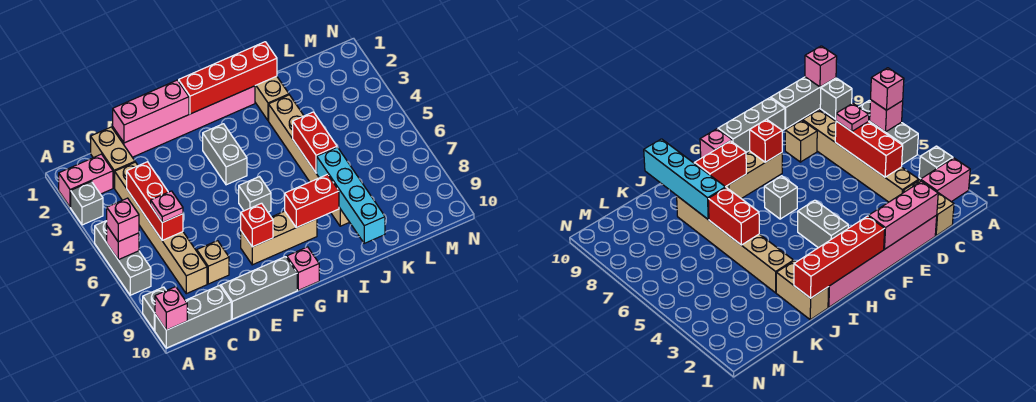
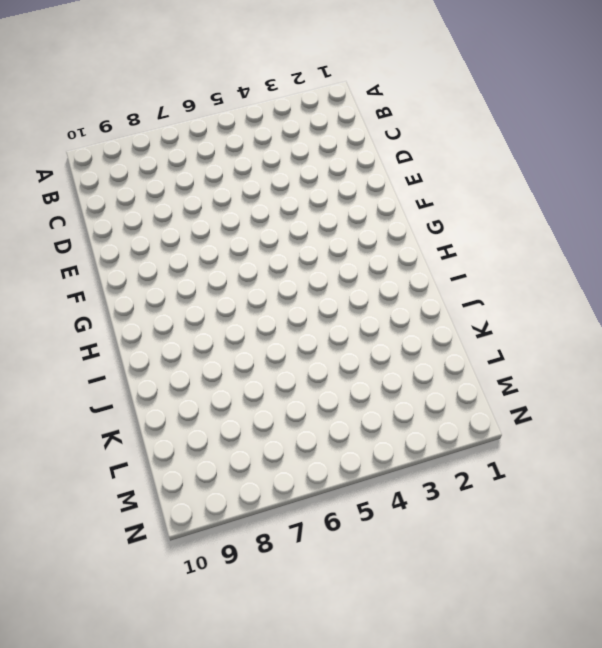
none -> pink brick A2:B2 level 1
none -> grey brick A3 level 1
none -> grey brick A5:A7 level 1

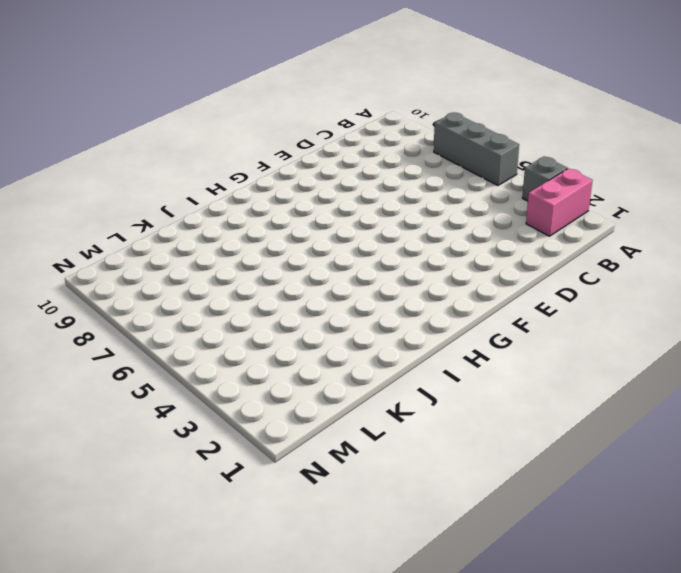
none -> grey brick A9 level 1
none -> grey brick A10:C10 level 1
none -> tan brick C1:C2 level 1

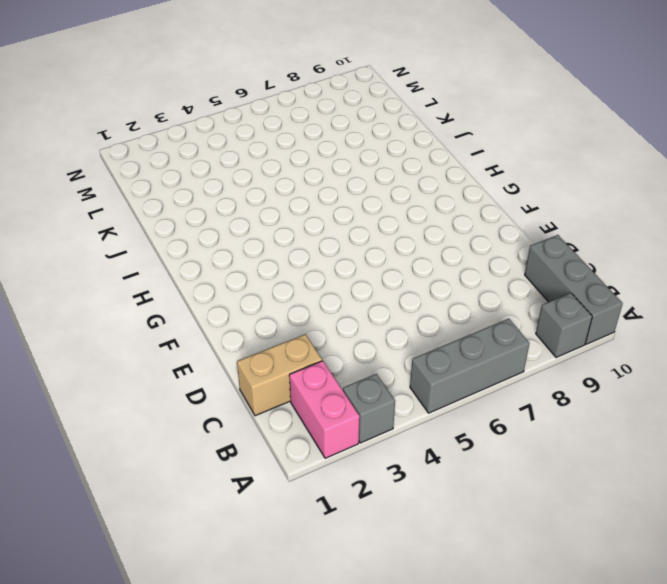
none -> tan brick C3:C8 level 1
none -> pink brick D1:I1 level 1
none -> tan brick D8 level 1

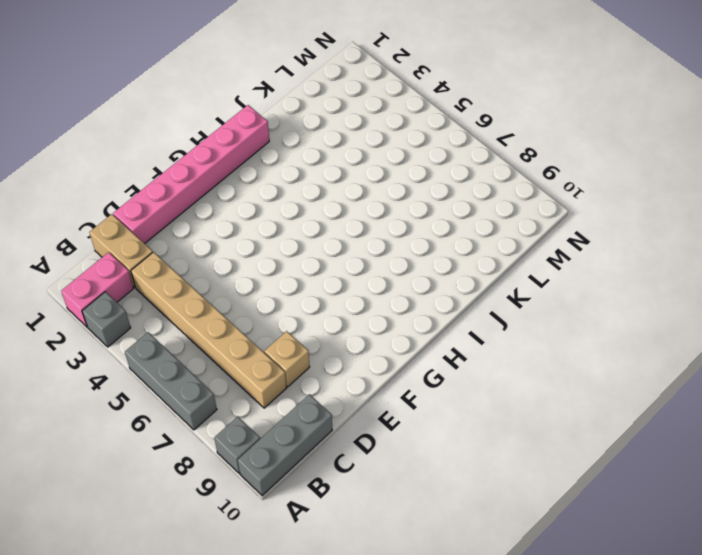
none -> grey brick D10:F10 level 1
none -> tan brick F8:H8 level 1
none -> grey brick G3:G4 level 1

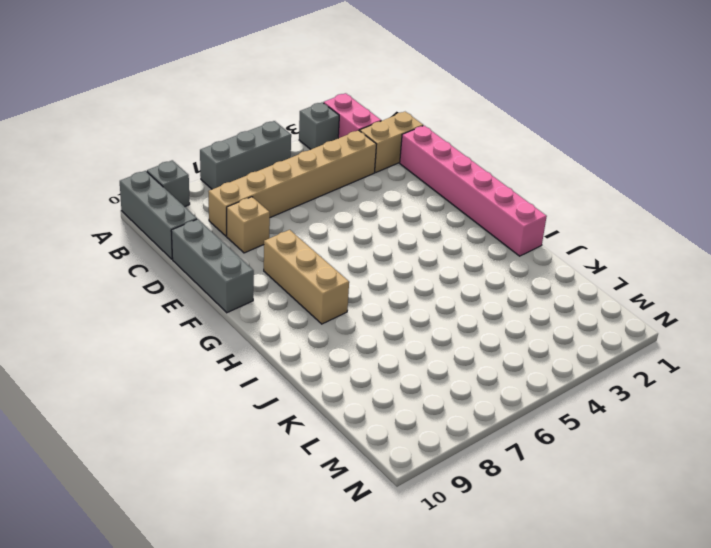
none -> grey brick G3:G4 level 1
none -> grey brick G6 level 1
none -> pink brick G10 level 1

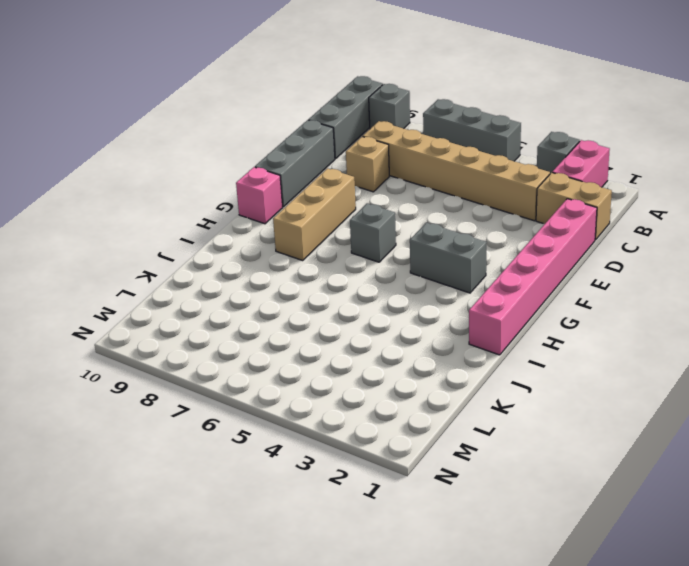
none -> tan brick J1:J2 level 1
none -> tan brick J3:J8 level 1
none -> pink brick A6 level 2

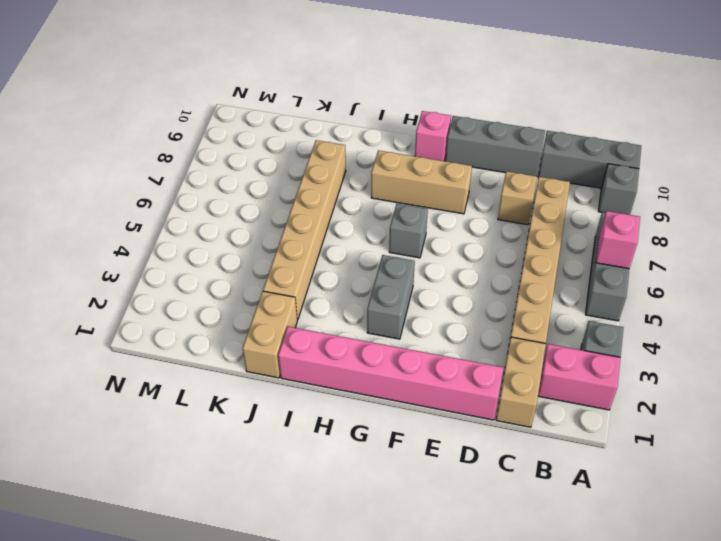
none -> pink brick A10 level 2
none -> red brick C4:C6 level 2
none -> pink brick D1:F1 level 2

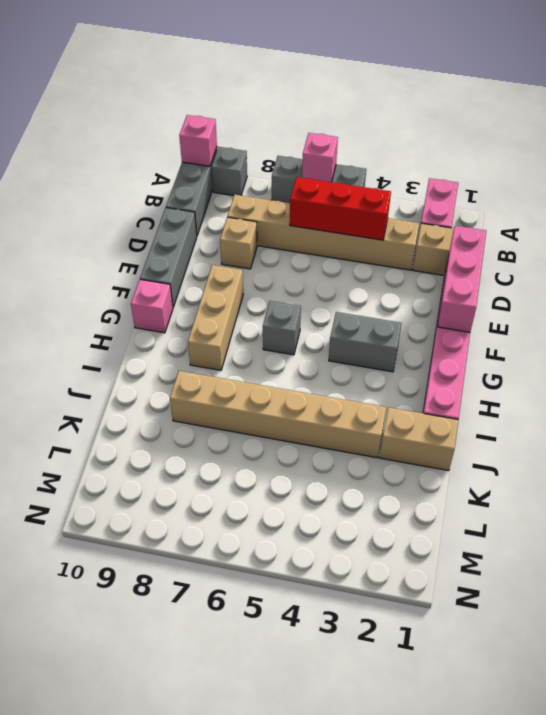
none -> grey brick A3 level 1
none -> red brick F8 level 2
none -> red brick G1:J1 level 2

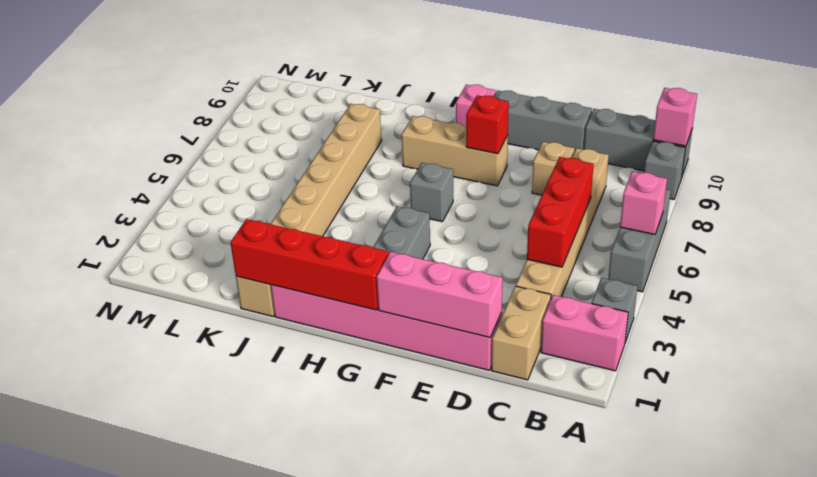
none -> red brick H8:I8 level 2
none -> red brick J5:J6 level 2
none -> cyan brick J7:J10 level 2

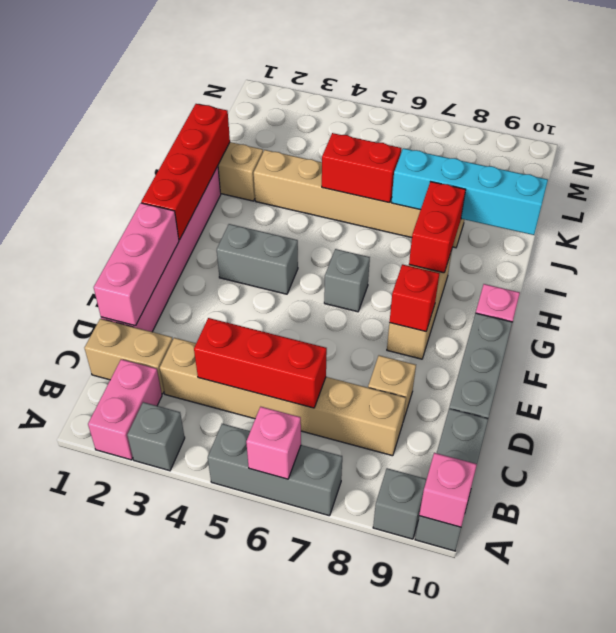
none -> pink brick A6 level 3
none -> pink plate C6 level 3

